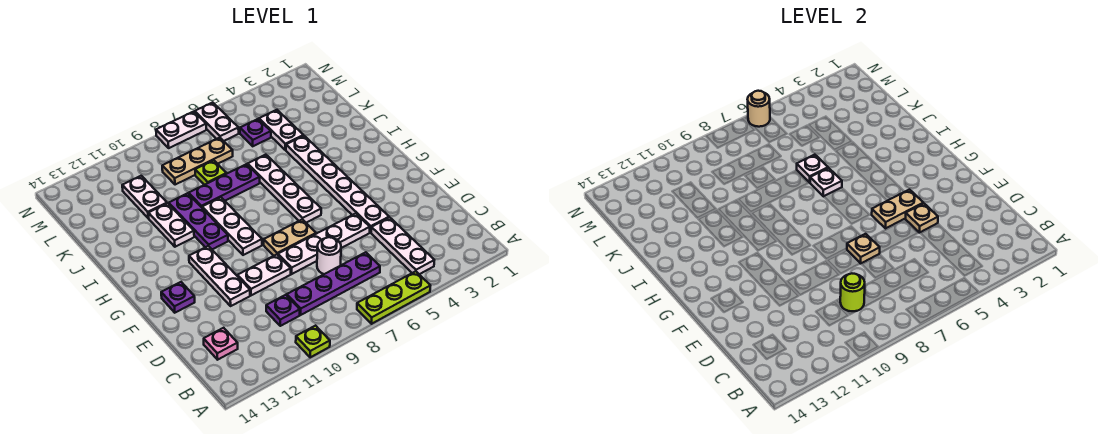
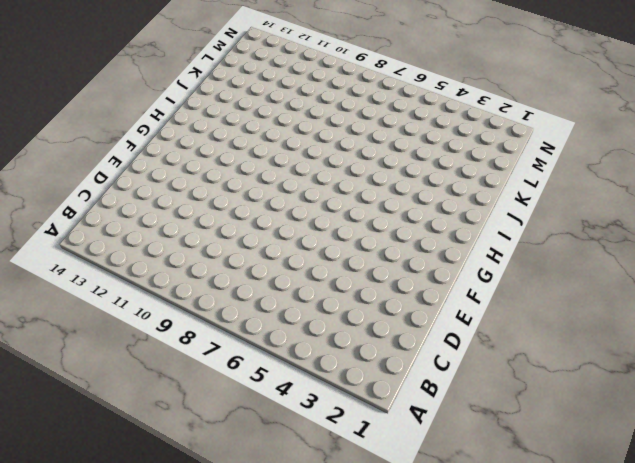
none -> lime plate A5:A7 level 1
none -> lime plate A10 level 1
none -> white plate B4:D4 level 1
none -> purple plate C6:C9 level 1

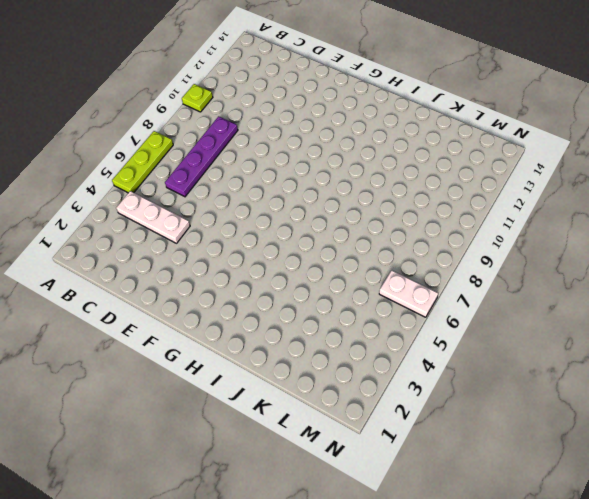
none -> purple plate C10 level 1
none -> pink plate C13 level 1
none -> white round brick D7 level 1
none -> white plate E4:J4 level 1

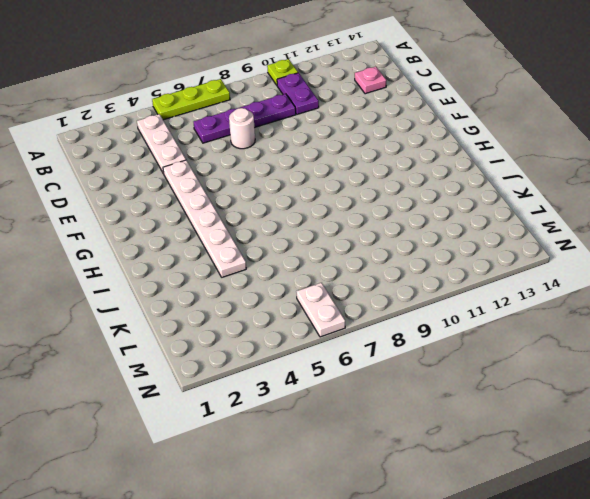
purple plate B10:C10 level 1 -> purple plate C10 level 1
none -> white plate E5:E8 level 1
none -> white plate E9:E10 level 1
none -> white plate E11:G11 level 1
none -> tan plate F7:F8 level 1

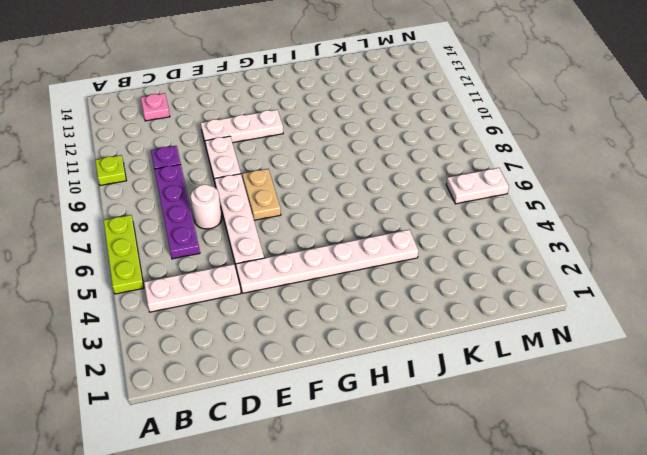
none -> purple plate F13 level 1
none -> white plate G6:J6 level 1
none -> white plate G9:I9 level 1
none -> purple plate H10:J10 level 1

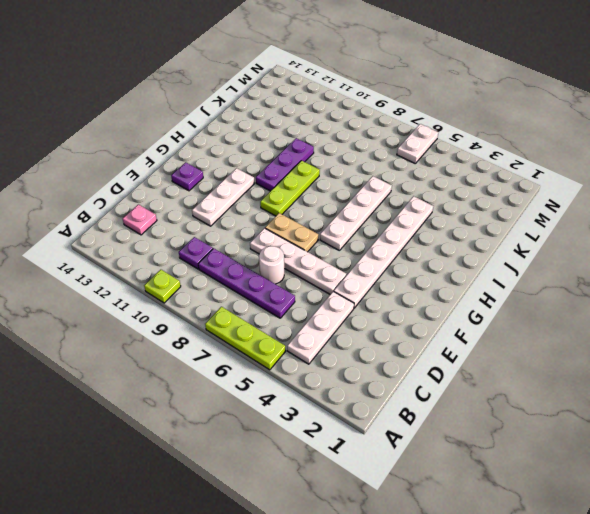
lime plate G9:I9 level 1 -> white plate G9:I9 level 1
none -> white plate E9:E10 level 1
none -> white plate I11:J11 level 1
none -> purple plate J7:J9 level 1
none -> white plate K4:L4 level 1

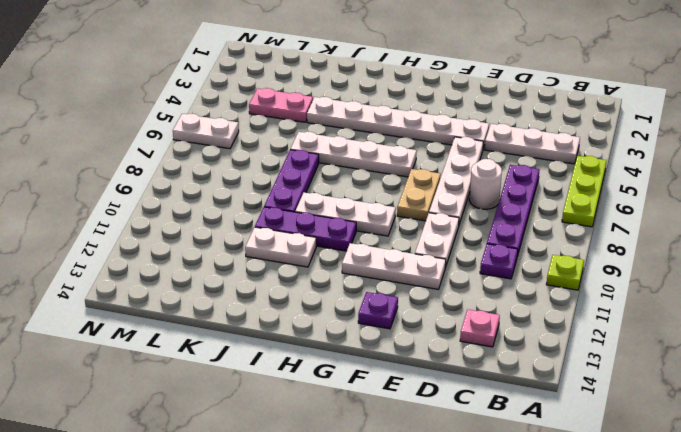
pink plate K4:L4 level 1 -> white plate K4:L4 level 1
none -> lime plate K8 level 1
none -> white plate K11:L11 level 1
none -> purple plate L5 level 1
none -> tan plate L7:L9 level 1

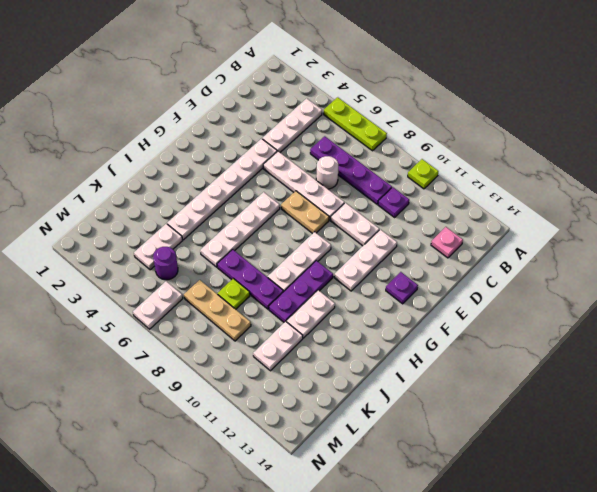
purple round brick L5 level 1 -> purple plate L5 level 1
none -> white plate N7:N8 level 1
none -> lime round brick C9 level 2
none -> tan plate E4 level 2
none -> tan plate E7 level 2

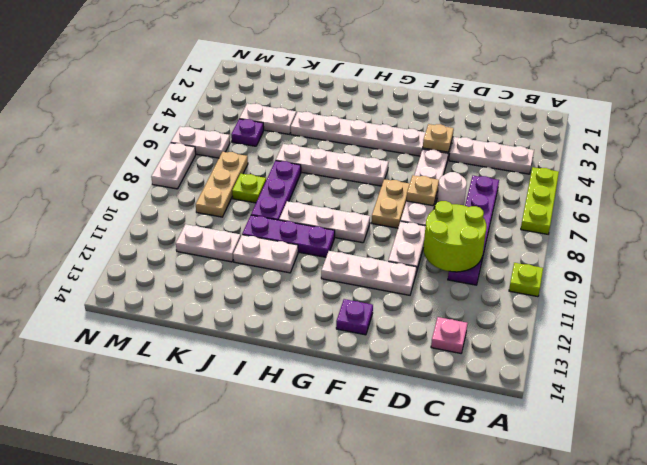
lime round brick C9:D10 level 2 -> lime round brick C9 level 2
none -> tan plate F4:F5 level 2
none -> white plate I6 level 2
none -> white plate J6 level 2
none -> tan round brick N6 level 2

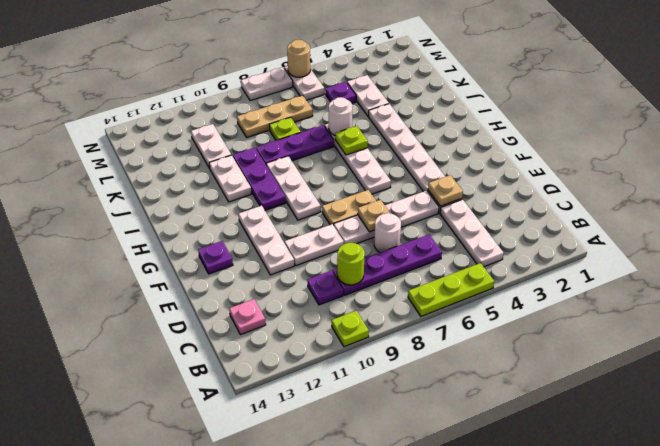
lime plate I6 level 2 -> white plate I6 level 2
white round brick J6 level 2 -> white plate J6 level 2
none -> tan plate F4:F5 level 2

